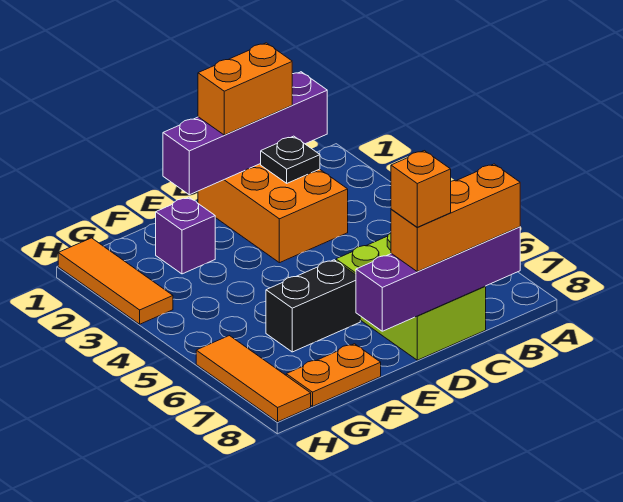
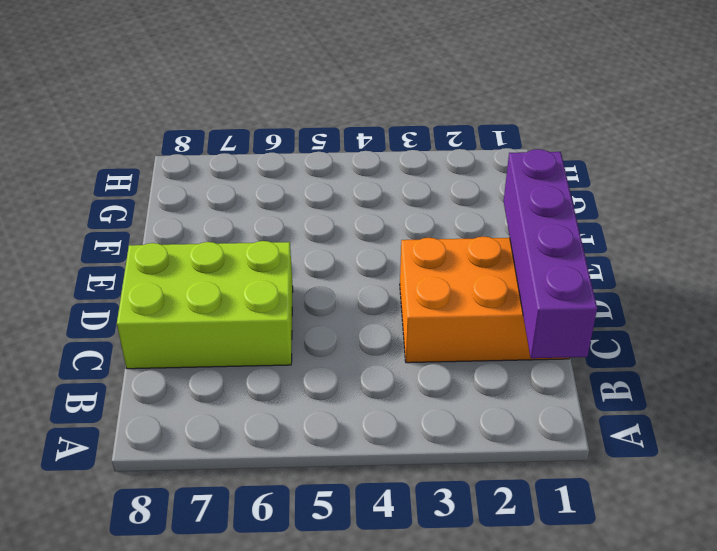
none -> black brick E6:F6 level 1
none -> purple brick F2 level 1
none -> orange plate F8:G8 level 1

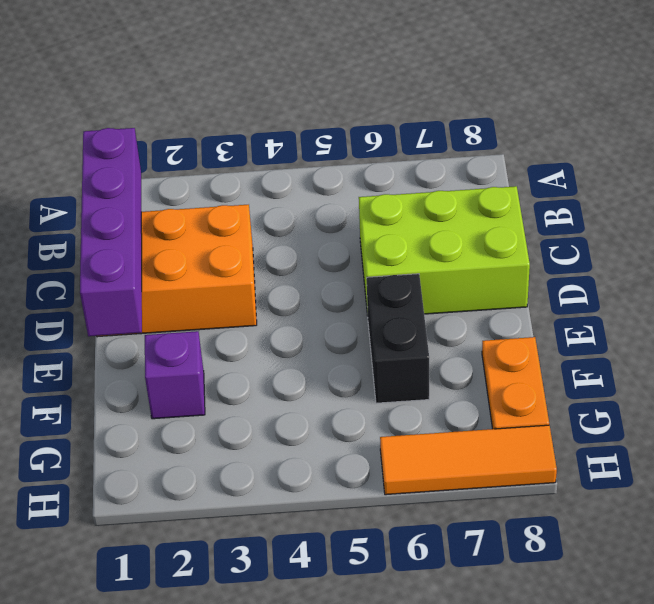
none -> orange tile H1:H3 level 1
none -> purple brick B8:E8 level 2
none -> black plate C2 level 2

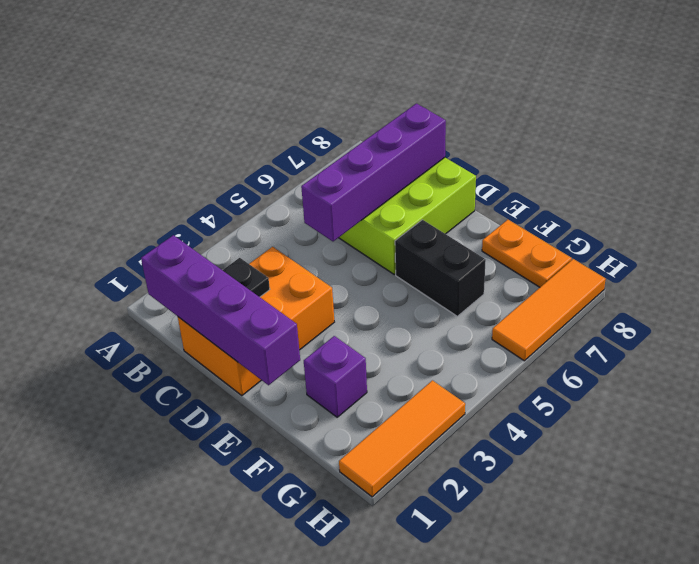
purple brick C5:C8 level 2 -> purple brick B8:E8 level 2
none -> orange brick B8:D8 level 3
none -> orange brick C1:D1 level 3
none -> orange brick D8 level 4

